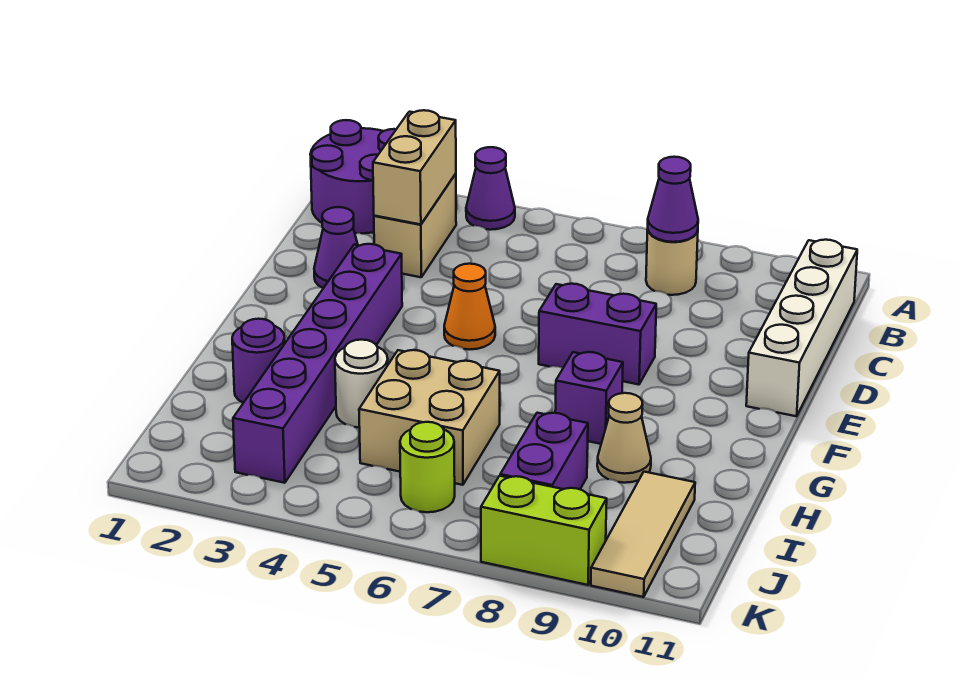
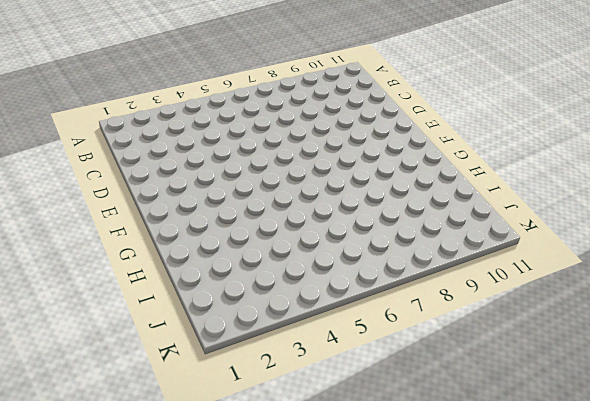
none -> purple round brick A1:B2 level 1
none -> purple cone A4 level 1
none -> tan brick B3:C3 level 1

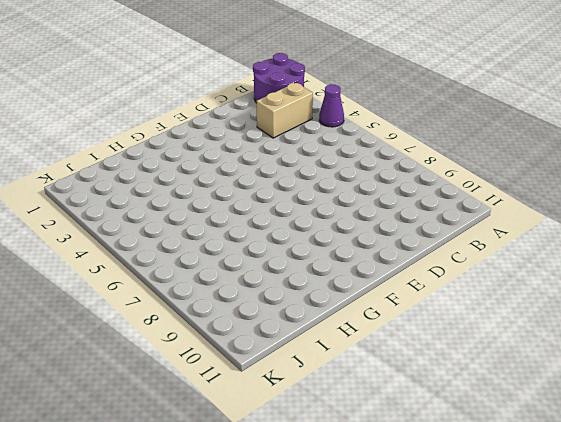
none -> tan round brick B8 level 1
none -> white brick B11:E11 level 1
none -> purple cone D2 level 1

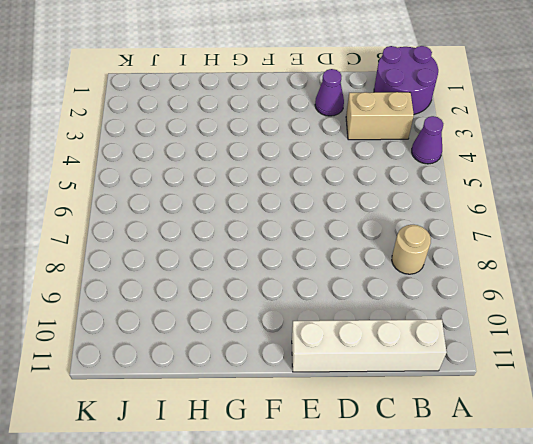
none -> purple brick E3:J3 level 1
none -> orange cone E5 level 1
none -> purple brick E7:E8 level 1

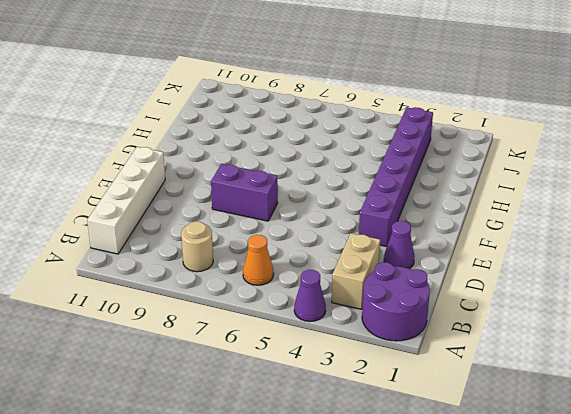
orange cone B6 level 1 -> orange cone E5 level 1
none -> purple brick G8 level 1
none -> purple round brick H2 level 1
none -> white round brick H4 level 1

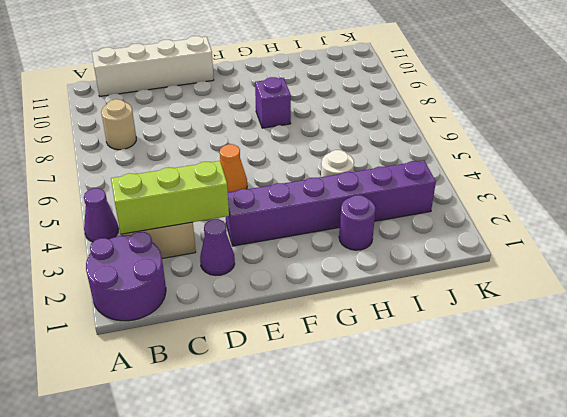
lime brick B3:D3 level 2 -> tan brick B3:C3 level 2
none -> purple brick E7:E8 level 1
none -> tan brick H5:I6 level 1
none -> tan cone H9 level 1

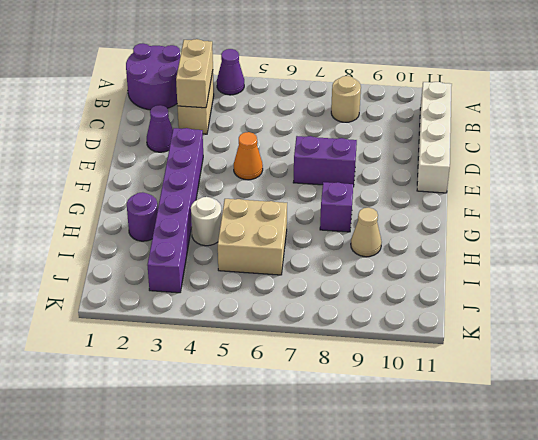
none -> purple brick I8:J8 level 1
none -> tan tile I10:K10 level 1
none -> lime round brick J6 level 1

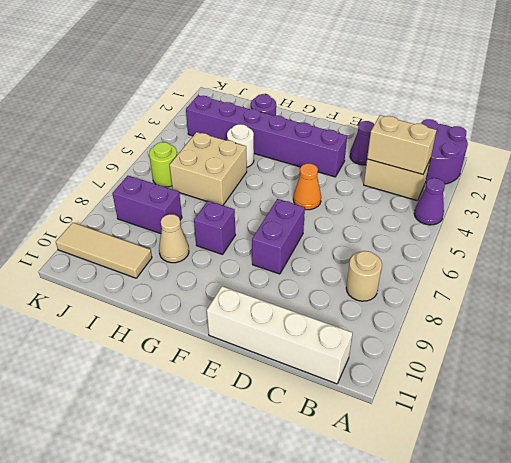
none -> lime brick K8:K9 level 1
none -> purple cone B8 level 2

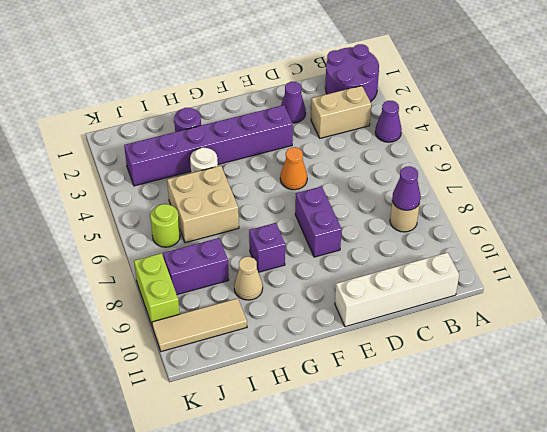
none -> tan brick B3:C3 level 2

